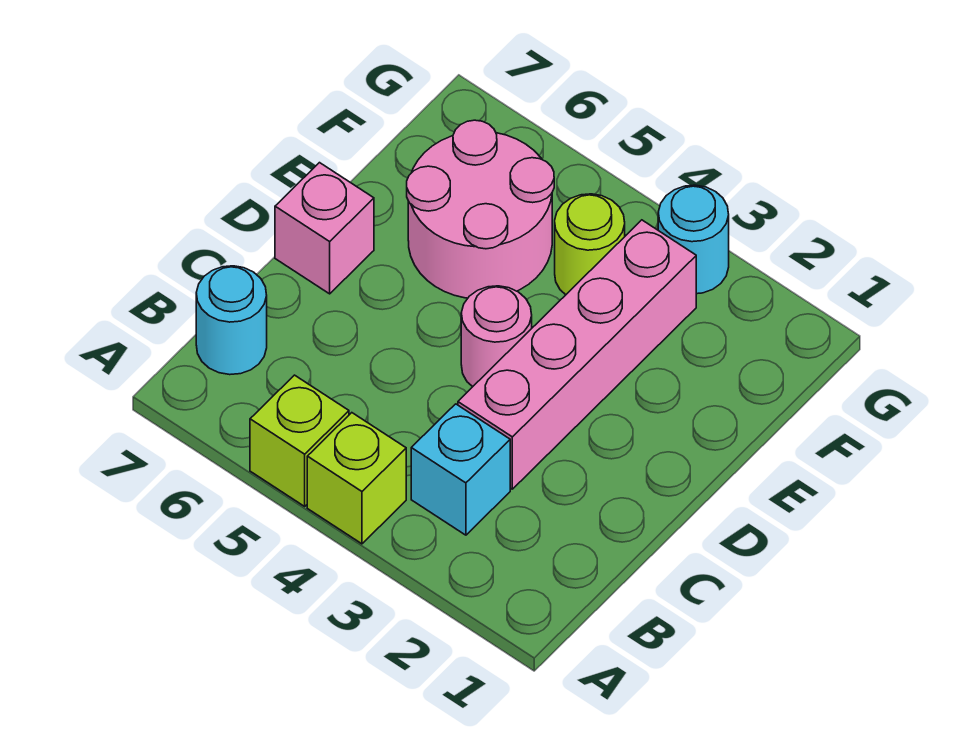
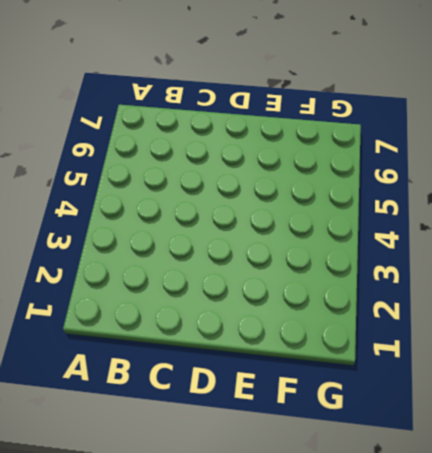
none -> lime brick A4 level 1
none -> lime brick A5 level 1

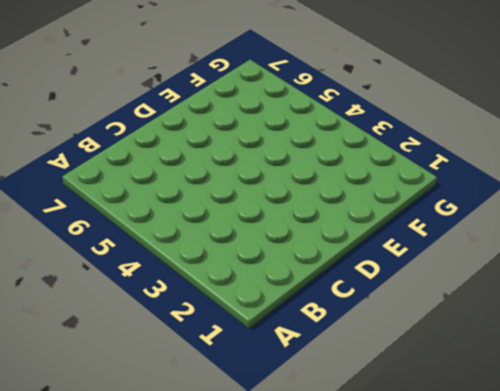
none -> lime brick A4 level 1
none -> lime brick A5 level 1

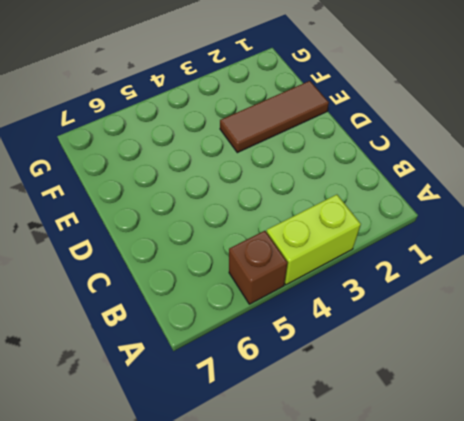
lime brick A3:A4 level 1 -> lime brick A4 level 1
brown brick A5 level 1 -> lime brick A5 level 1
brown tile E1:E3 level 1 -> pink brick C3:F3 level 1
none -> cyan brick B3 level 1
none -> cyan round brick B7 level 1

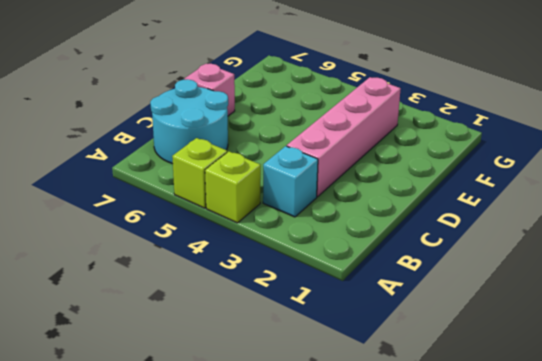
cyan round brick B6:C7 level 1 -> cyan round brick B7 level 1
none -> pink round brick D4 level 1
none -> pink round brick E5:F6 level 1

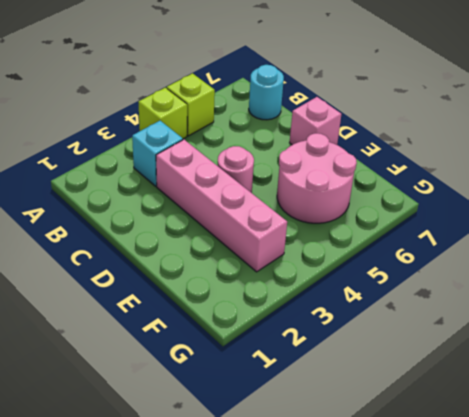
none -> lime round brick F4 level 1
none -> cyan round brick G3 level 1

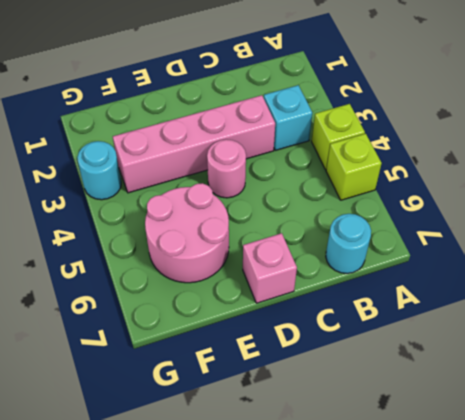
none -> lime round brick F4 level 1

